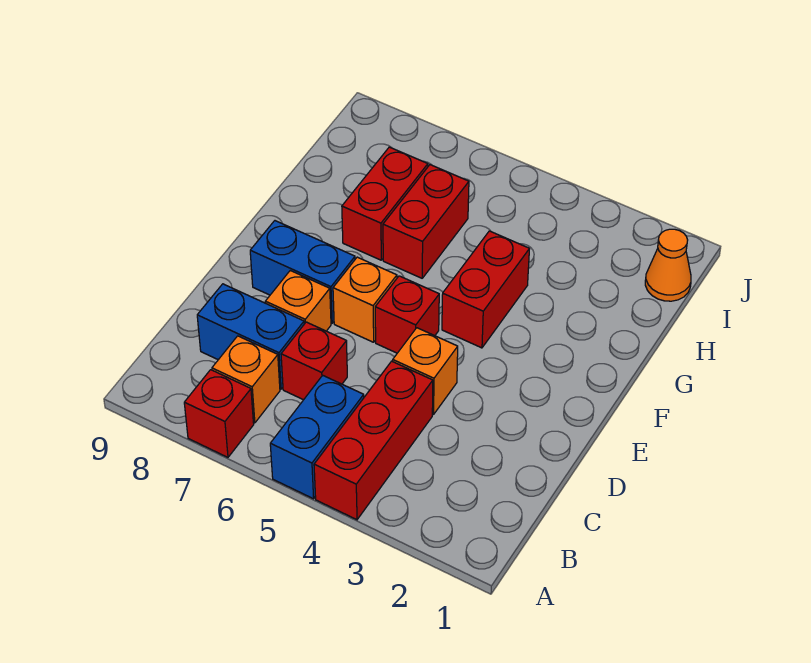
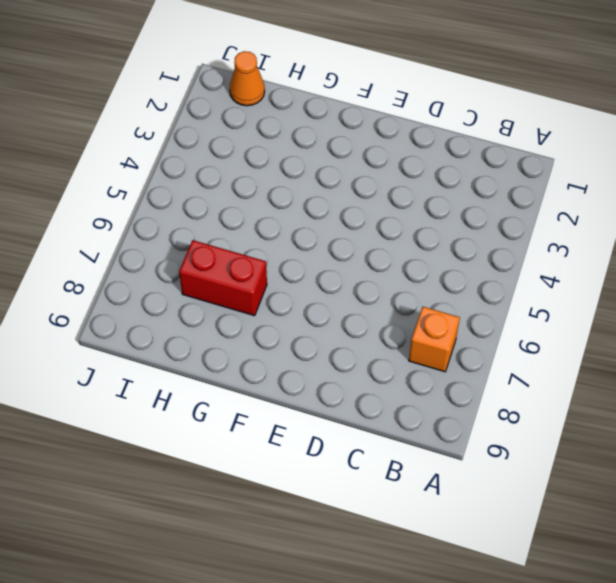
none -> red brick A4:C4 level 1
none -> blue brick A5:B5 level 1
none -> red brick A7 level 1

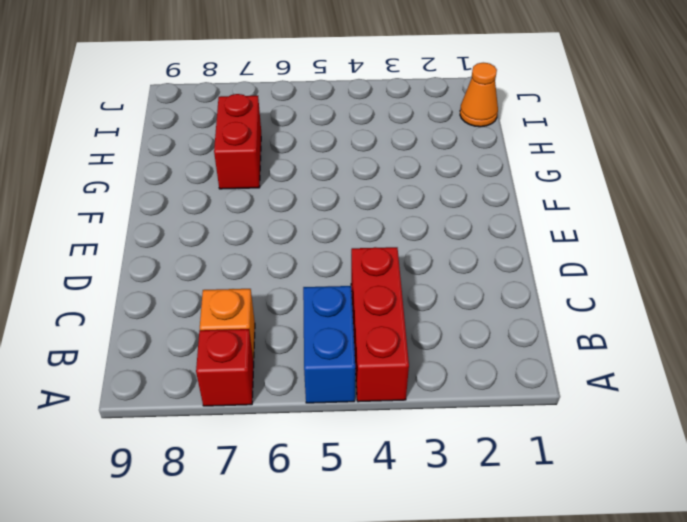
none -> red brick C6 level 1
none -> blue brick C7:C8 level 1
none -> orange brick D4 level 1

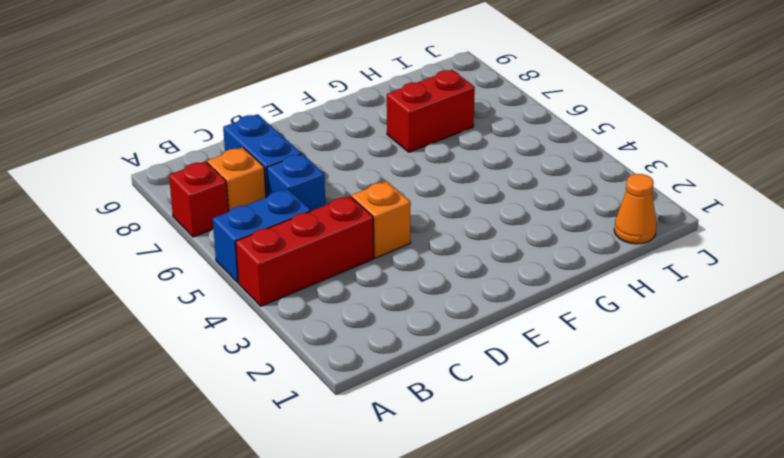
blue brick C6 level 1 -> red brick C6 level 1
none -> orange brick D7 level 1
none -> red brick E5 level 1
none -> orange brick E6 level 1

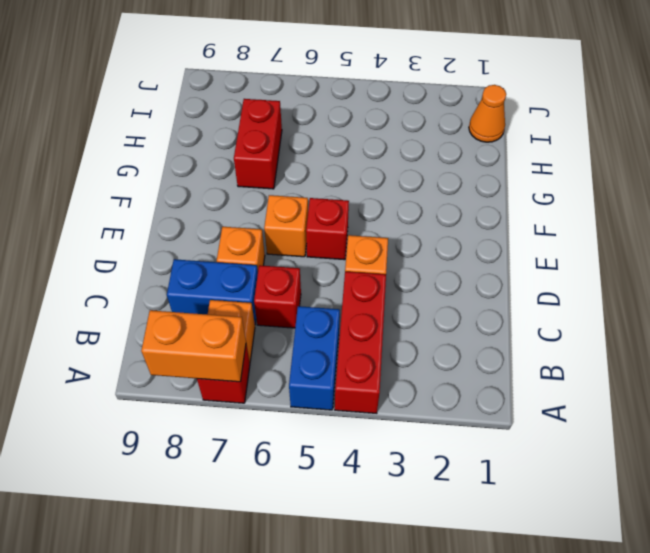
orange brick A7:A8 level 2 -> none
none -> blue brick E7:E8 level 1
none -> red brick F4:G4 level 1
none -> red brick G6:H6 level 1

